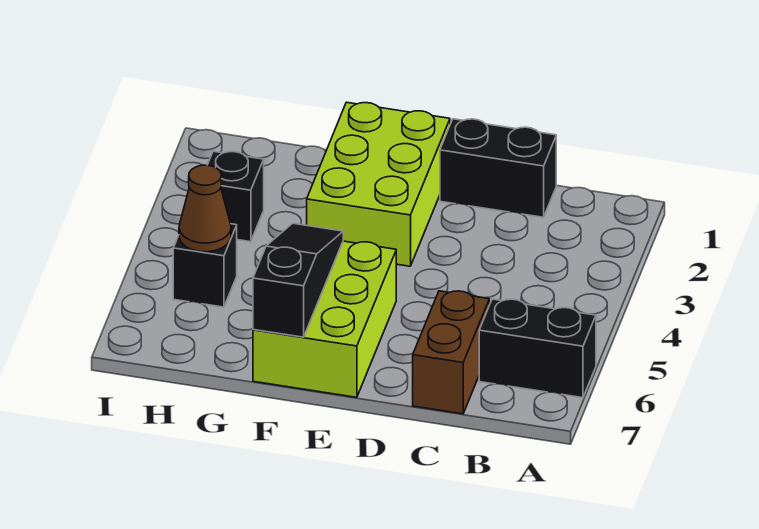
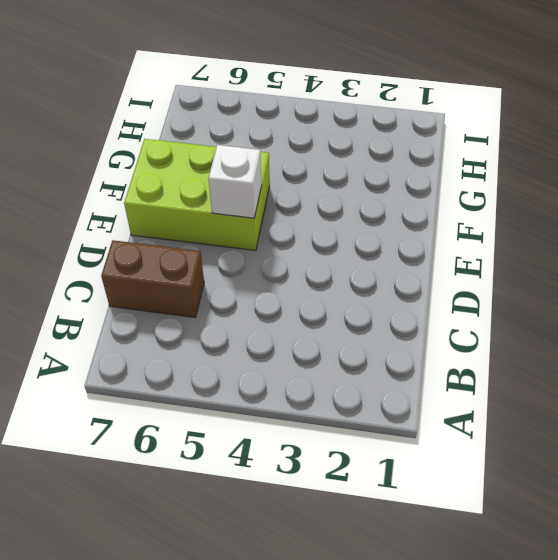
white brick E5 level 2 -> none
none -> black brick A6:B6 level 1
none -> black brick C1:D1 level 1

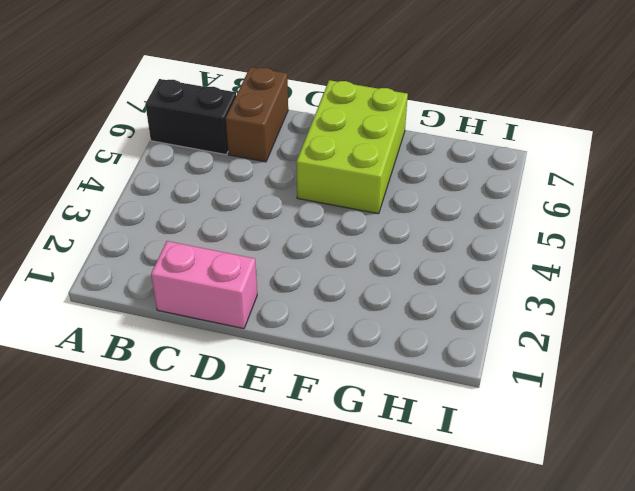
pink brick C1:D1 level 1 -> black brick C1:D1 level 1
none -> lime brick E1:F3 level 1
none -> black brick H3 level 1

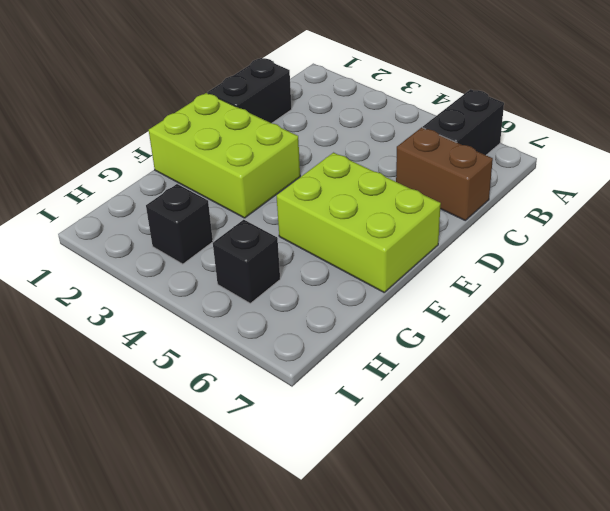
none -> black slope F5:F7 level 2 top 7
none -> brown cone H5 level 2

